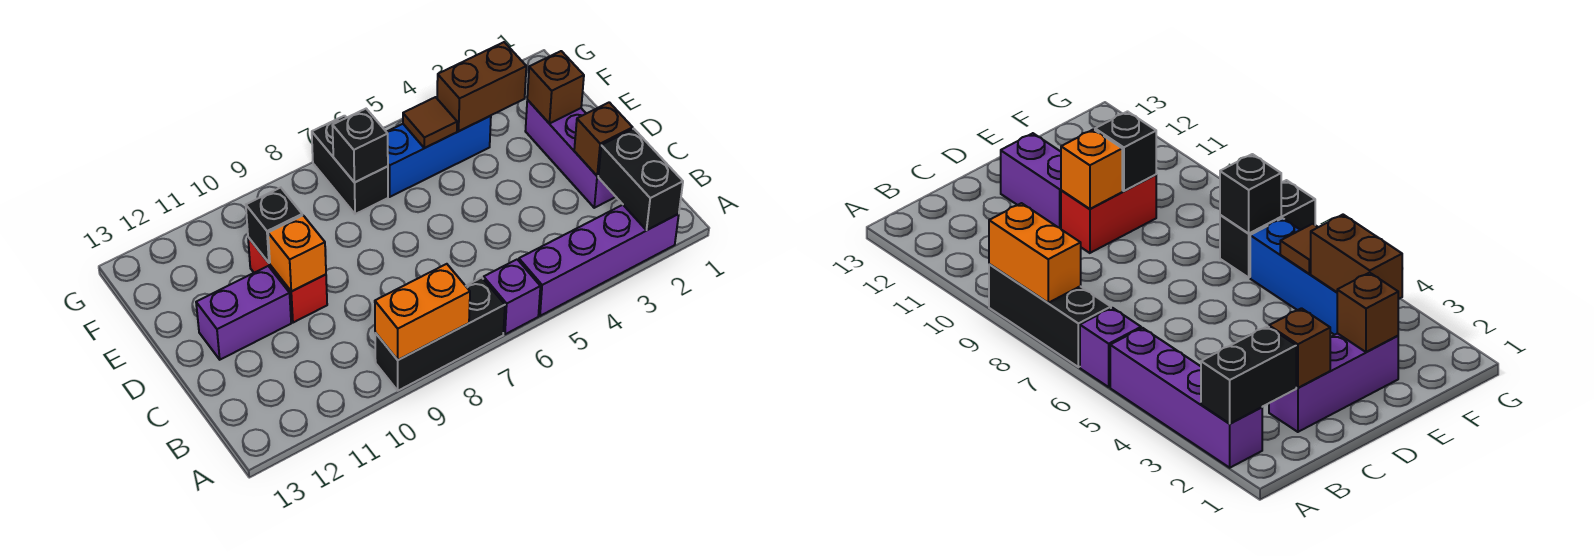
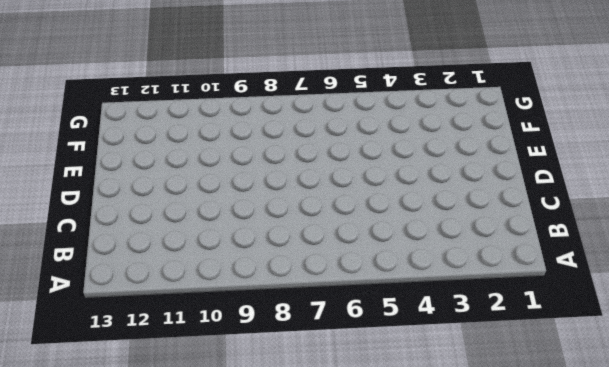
none -> purple brick A2:A5 level 1
none -> purple brick A6 level 1
none -> black brick A7:A9 level 1

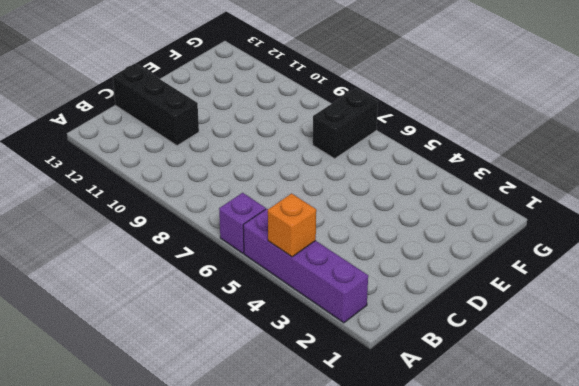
orange brick A4 level 2 -> orange brick D10 level 2
black brick C11:C13 level 1 -> black brick A7:A9 level 1
none -> purple brick C2:E2 level 1
none -> red brick D10:E10 level 1
none -> purple brick D11:D12 level 1

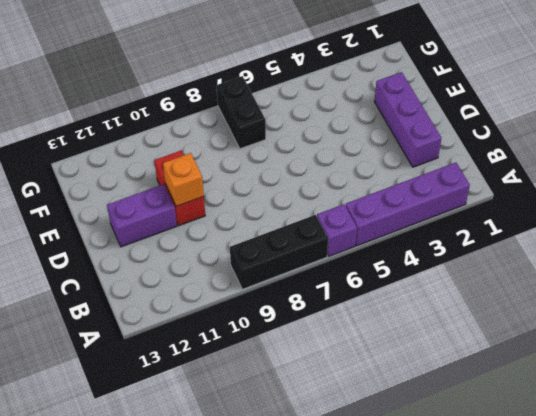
none -> blue brick F4:F6 level 1
none -> black brick A2:B2 level 2
none -> orange brick A8:A9 level 2

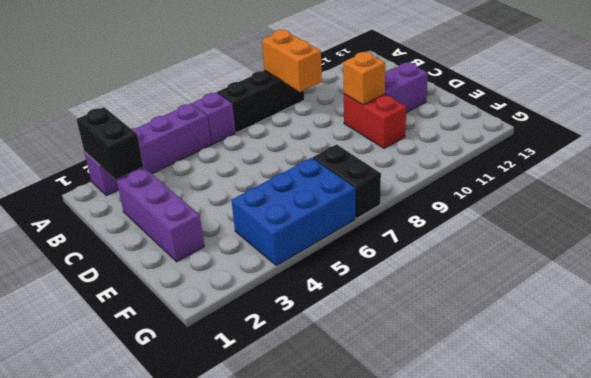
orange brick A9:B9 level 2 -> orange brick A8:A9 level 2
blue brick F4:G6 level 1 -> blue brick F4:F6 level 1
none -> brown brick C2 level 2
none -> brown brick E2 level 2
none -> black brick E10 level 2

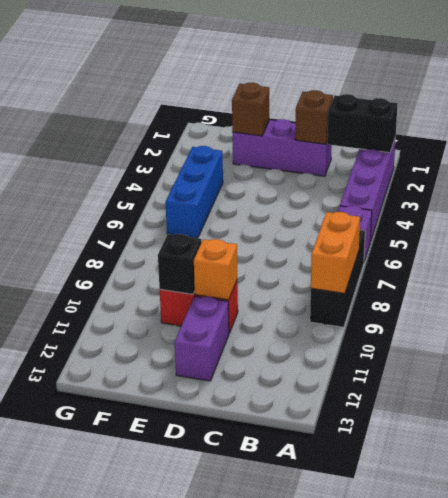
none -> black brick F7:G7 level 1
none -> brown brick F3:F4 level 2
none -> brown tile F5 level 2

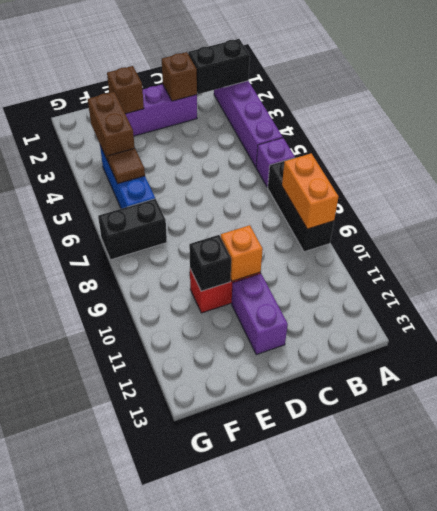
none -> black brick F7 level 2

